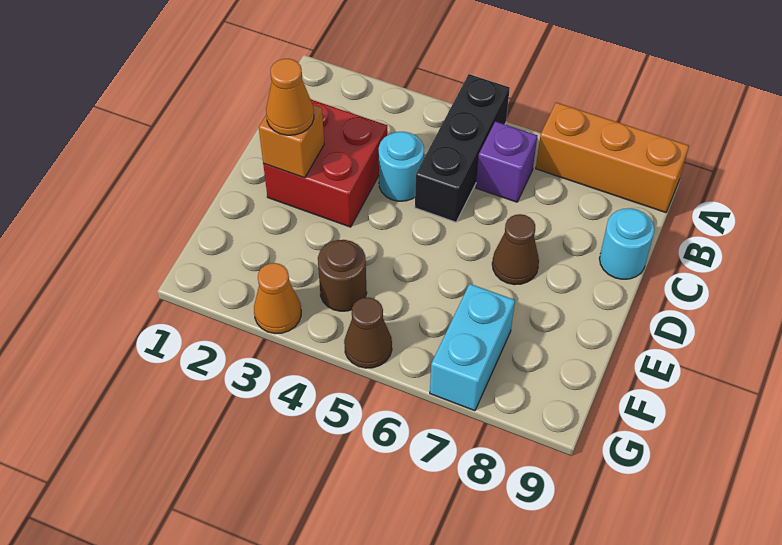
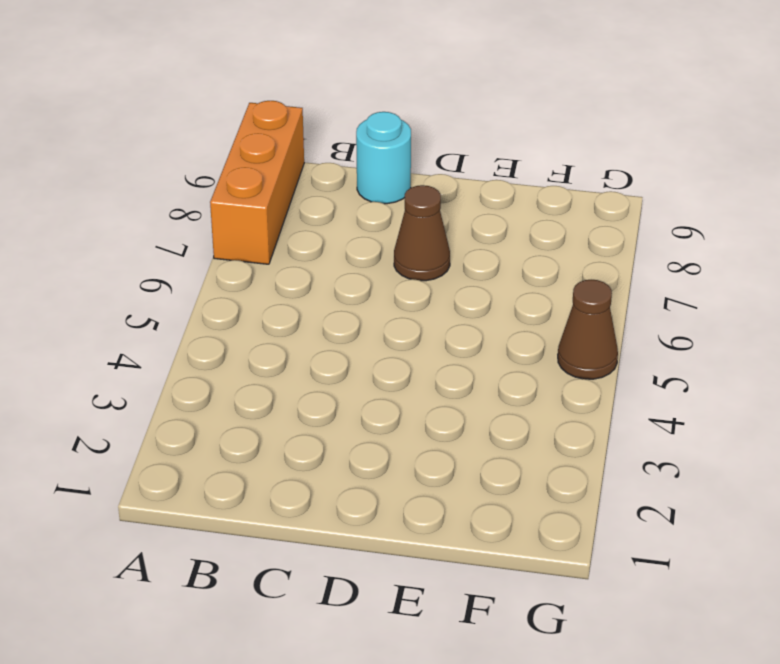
none -> black brick A5:C5 level 1
none -> purple brick B6 level 1
none -> red brick C2:D3 level 1

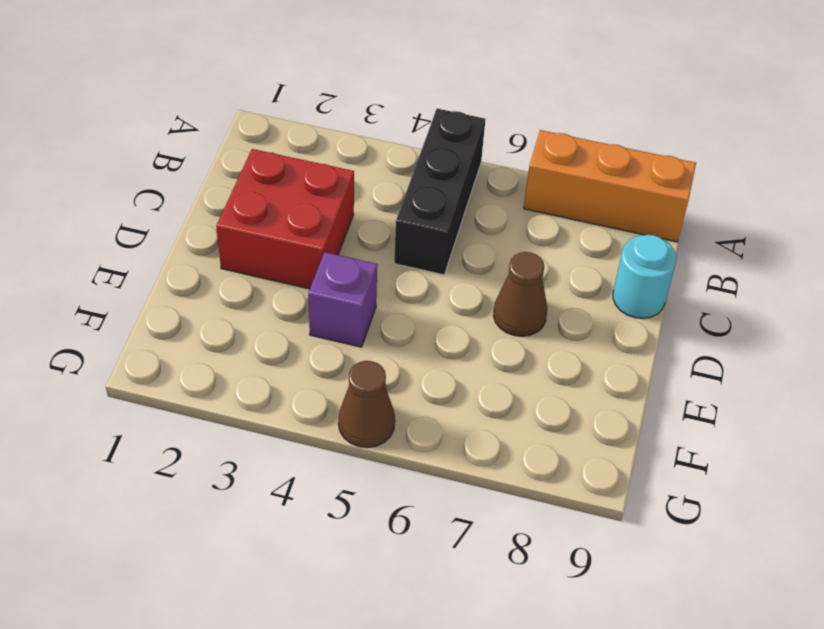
purple brick E4 level 1 -> purple brick B6 level 1
none -> cyan round brick C4 level 1
none -> brown round brick F4 level 1
none -> cyan brick F7:G7 level 1

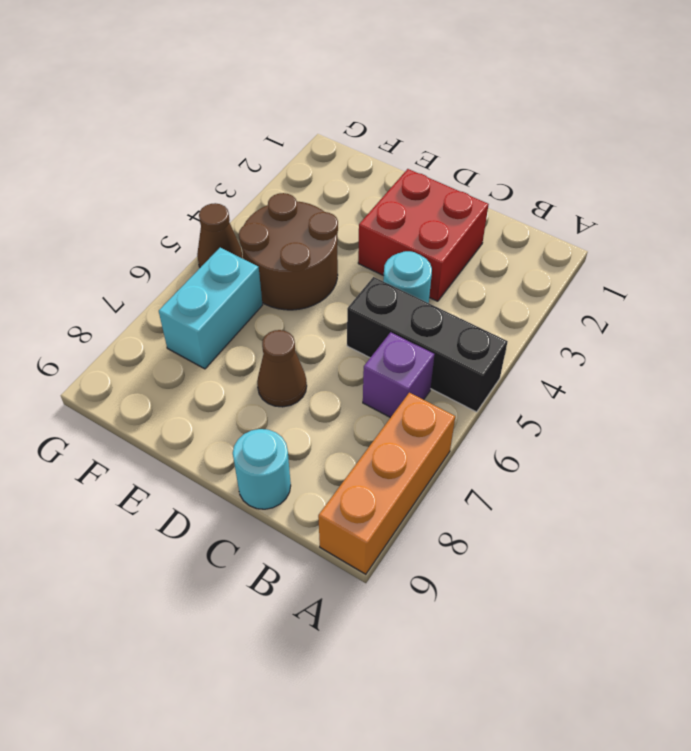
brown round brick E4:F5 level 1 -> brown round brick F4 level 1
cyan brick F6:F7 level 1 -> cyan brick F7:G7 level 1
none -> orange cone G3 level 1
none -> orange brick D2 level 2
none -> orange cone D2 level 3

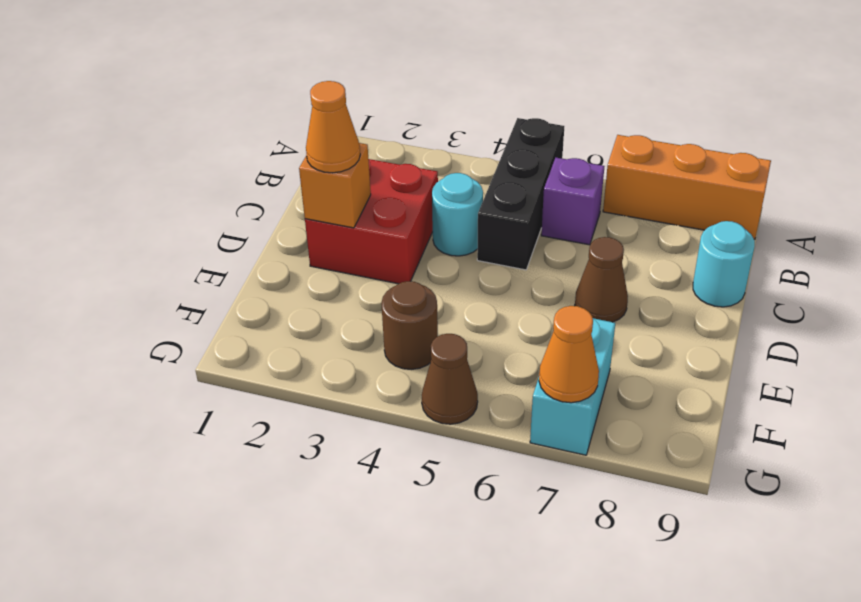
orange cone G7 level 2 -> orange cone G3 level 1

